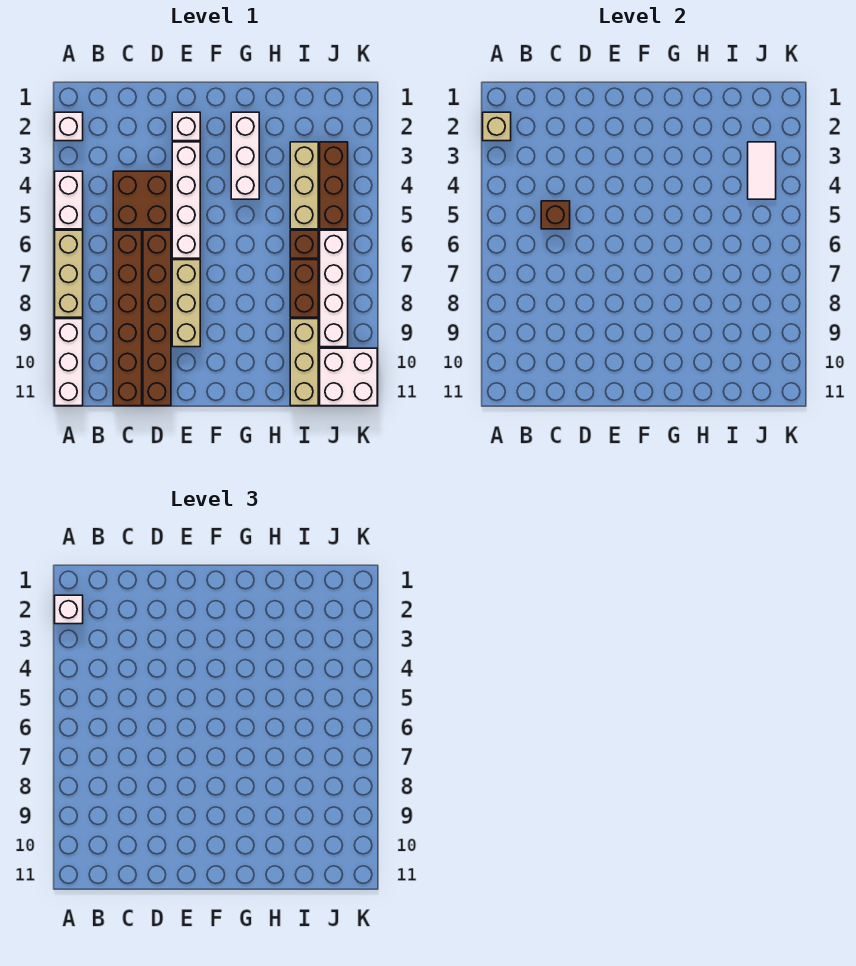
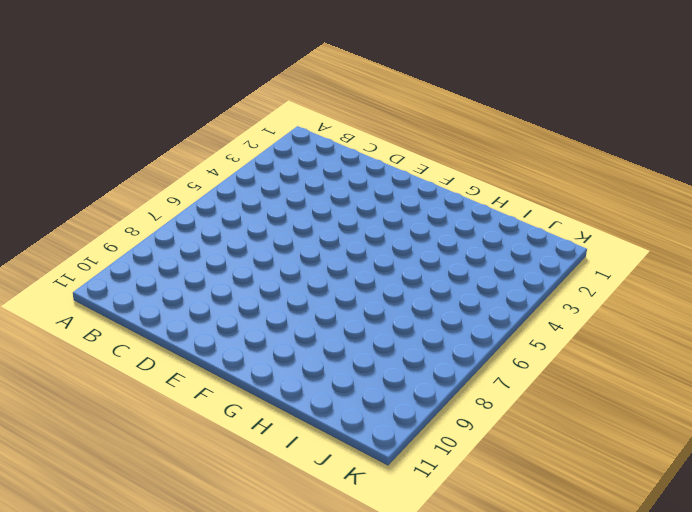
none -> white brick A2 level 1
none -> white brick A4:A5 level 1
none -> tan brick A6:A8 level 1

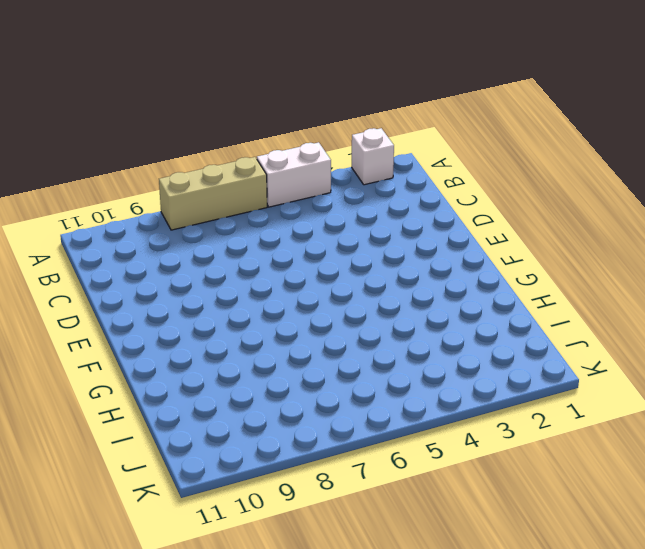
none -> white brick A9:A11 level 1
none -> brown brick C4:D5 level 1
none -> brown brick C6:C11 level 1

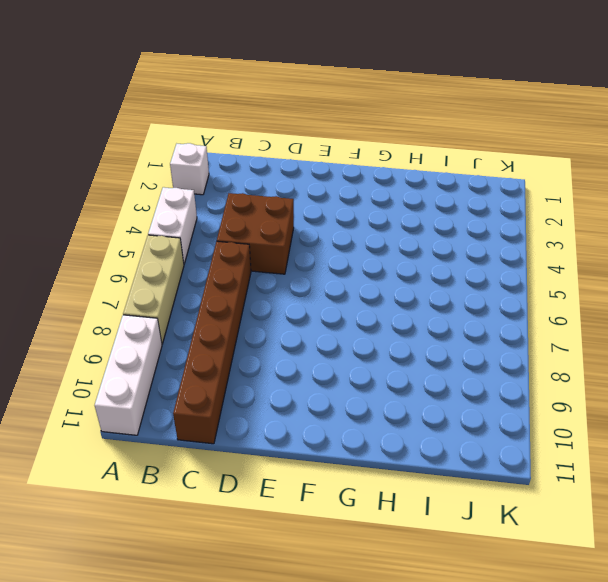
none -> brown brick D6:D11 level 1
none -> white brick E2 level 1
none -> white brick E3:E6 level 1

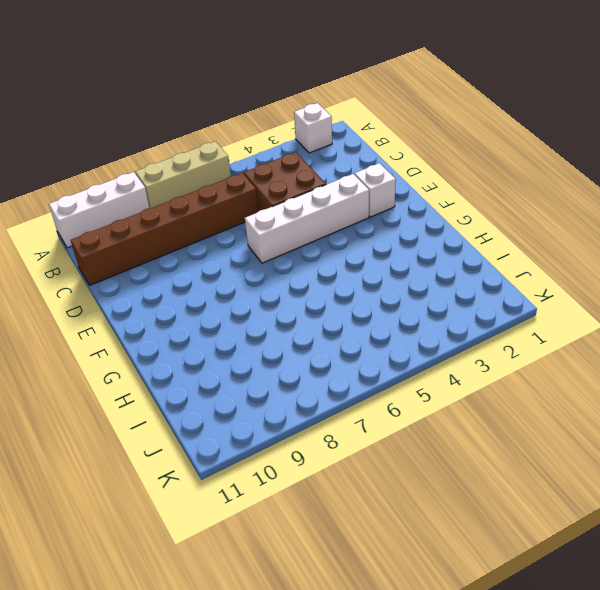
none -> white brick A4:A5 level 1
none -> brown brick D6:D11 level 1
none -> tan brick E7:E9 level 1

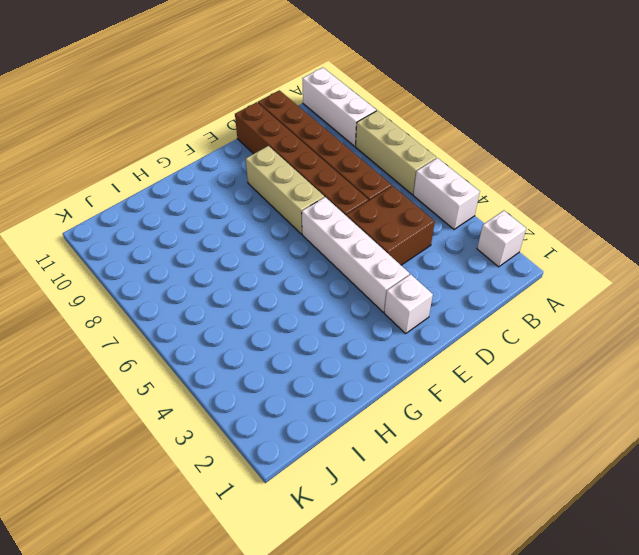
none -> white brick G2:G4 level 1
none -> tan brick I3:I5 level 1
none -> brown brick I6 level 1

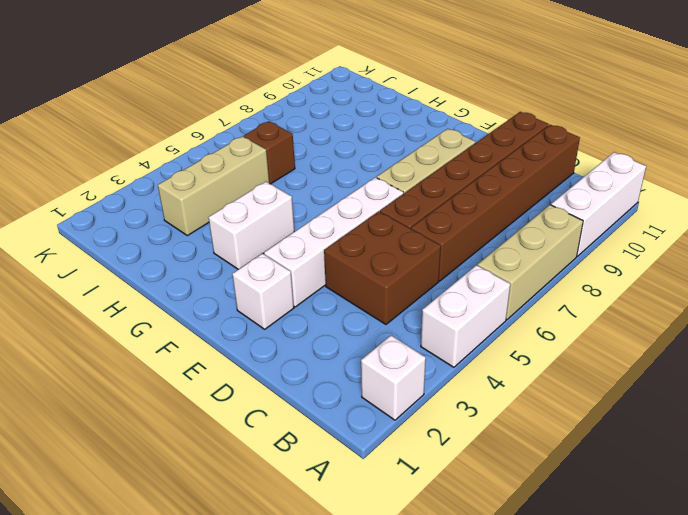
white brick G3:G4 level 1 -> white brick G2:G4 level 1
none -> brown brick I7:I8 level 1
none -> tan brick I9:I11 level 1
none -> brown brick J3:J5 level 1

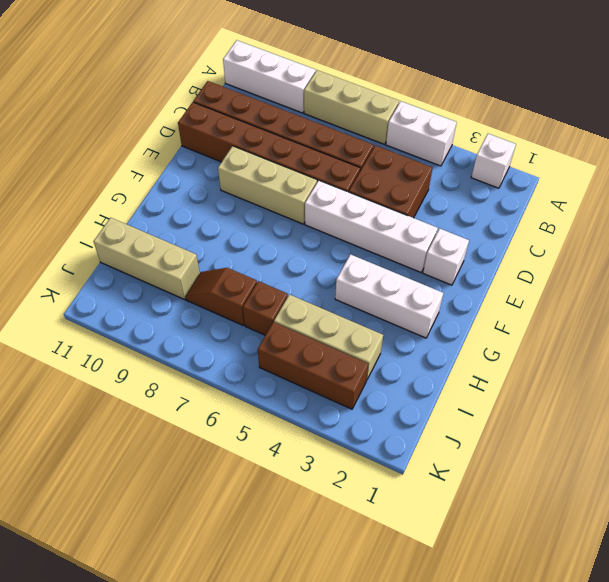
brown slope I7:I8 level 1 top 7 -> brown brick I7:I8 level 1
none -> white brick J6:J9 level 1
none -> white brick J10:K11 level 1
none -> tan brick A2 level 2

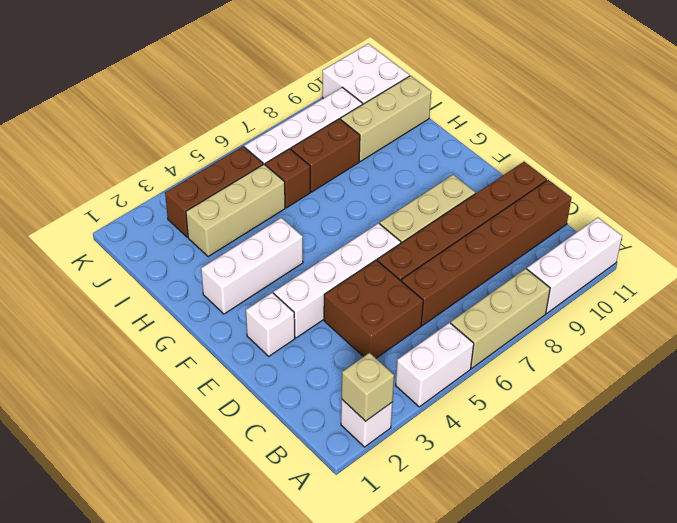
none -> brown brick C5 level 2
none -> white tile J3:J4 level 2
none -> white brick A2 level 3

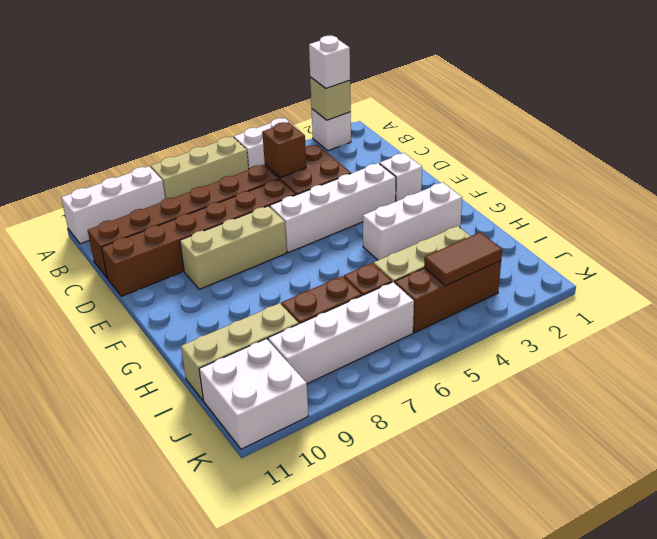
brown tile J3:J4 level 2 -> white tile J3:J4 level 2

